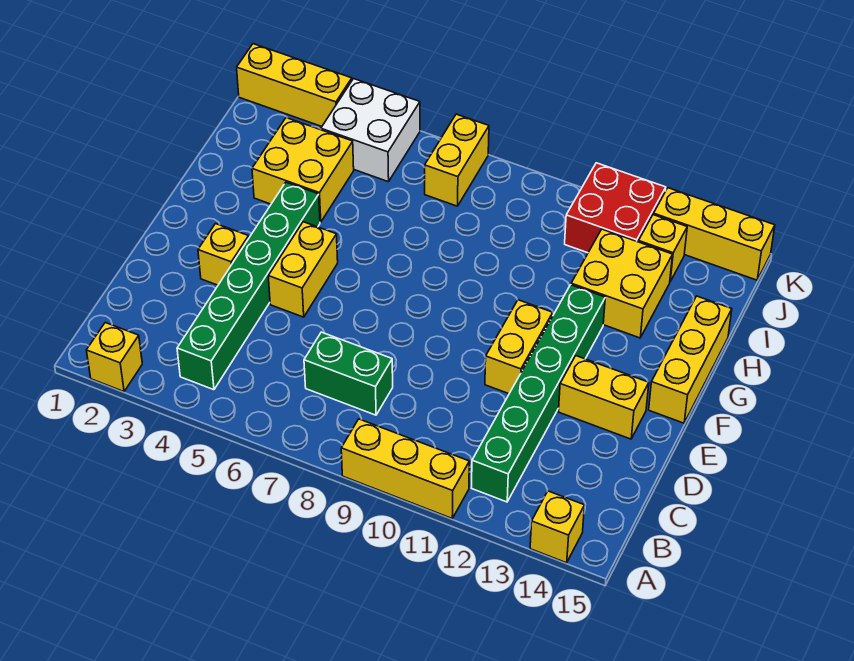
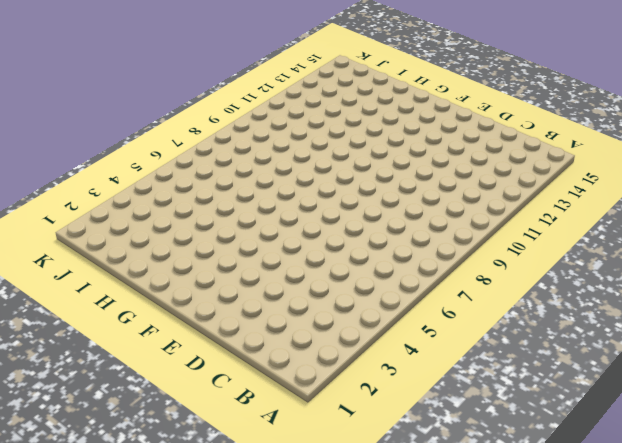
none -> yellow brick A2 level 1
none -> yellow brick A9:A11 level 1
none -> yellow brick A14 level 1

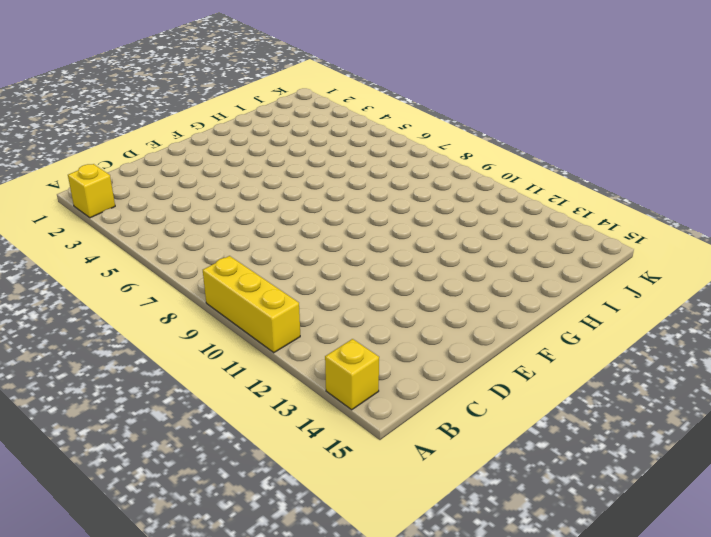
none -> green brick B4:G4 level 1
none -> green brick B12:G12 level 1
none -> green brick C7:C8 level 1

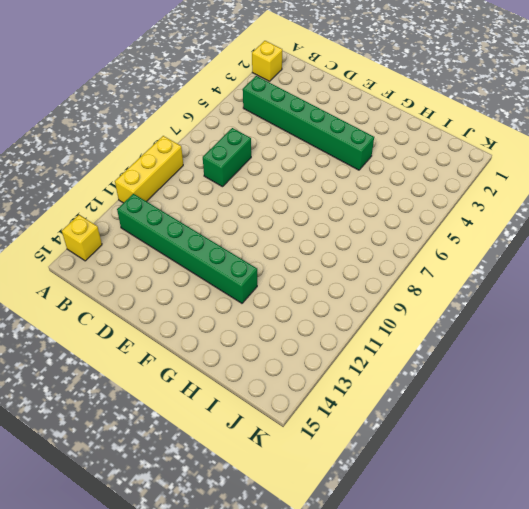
none -> yellow brick E3 level 1
none -> yellow brick E5:F5 level 1
none -> yellow brick E11:F11 level 1

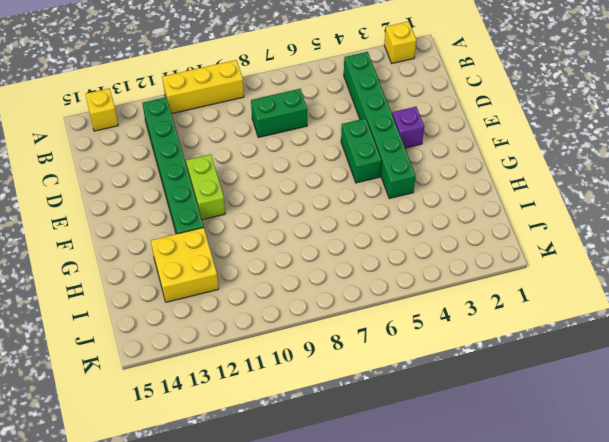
purple brick E3 level 1 -> yellow brick E3 level 1
green brick E5:F5 level 1 -> yellow brick E5:F5 level 1
lime brick E11:F11 level 1 -> yellow brick E11:F11 level 1
none -> yellow brick E13:E14 level 1
none -> yellow brick F15:H15 level 1
none -> yellow brick H3:I4 level 1

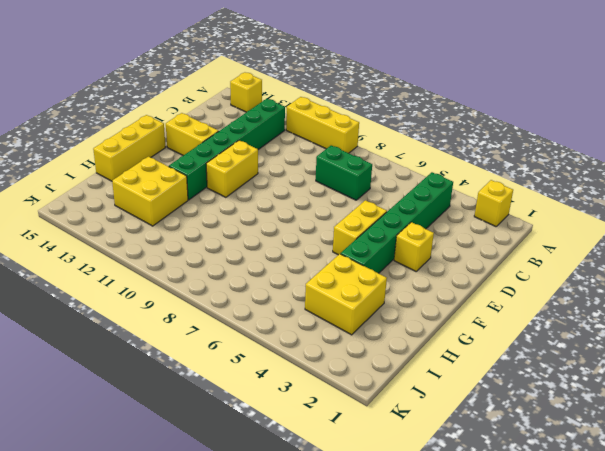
none -> white brick J4:K5 level 1
none -> yellow brick J7:K7 level 1
none -> red brick J11:K12 level 1

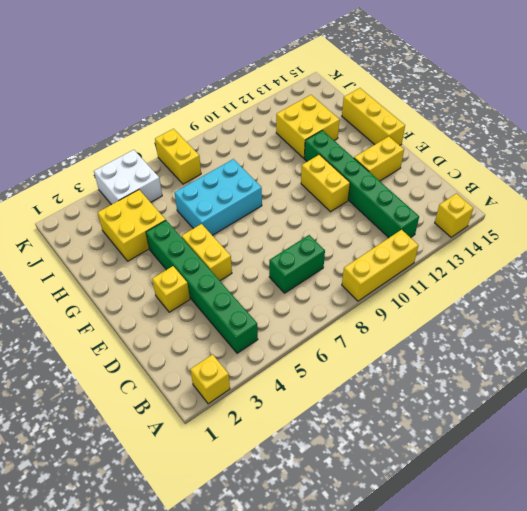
cyan brick G6:H8 level 1 -> none
none -> red brick J11:K12 level 1
none -> yellow brick J13 level 1
none -> yellow brick K1:K3 level 1

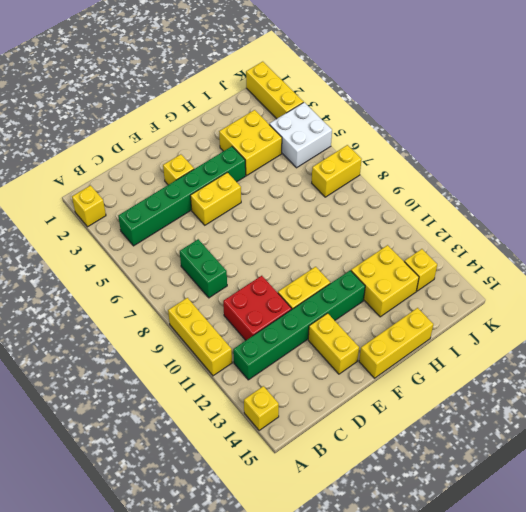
red brick C10:D11 level 1 -> red brick J11:K12 level 1
none -> yellow brick K13:K15 level 1

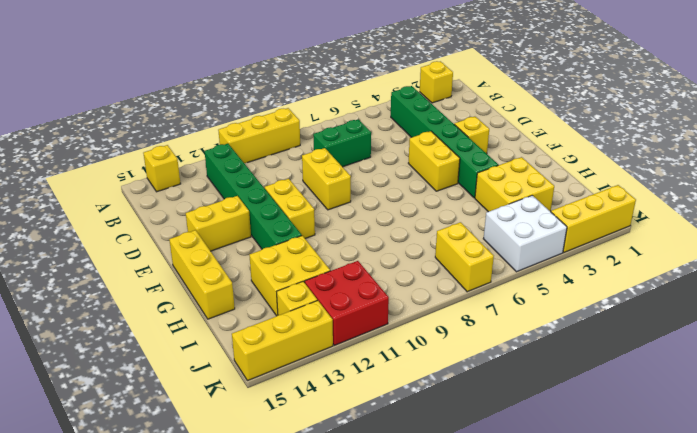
yellow brick D9:E9 level 1 -> none

